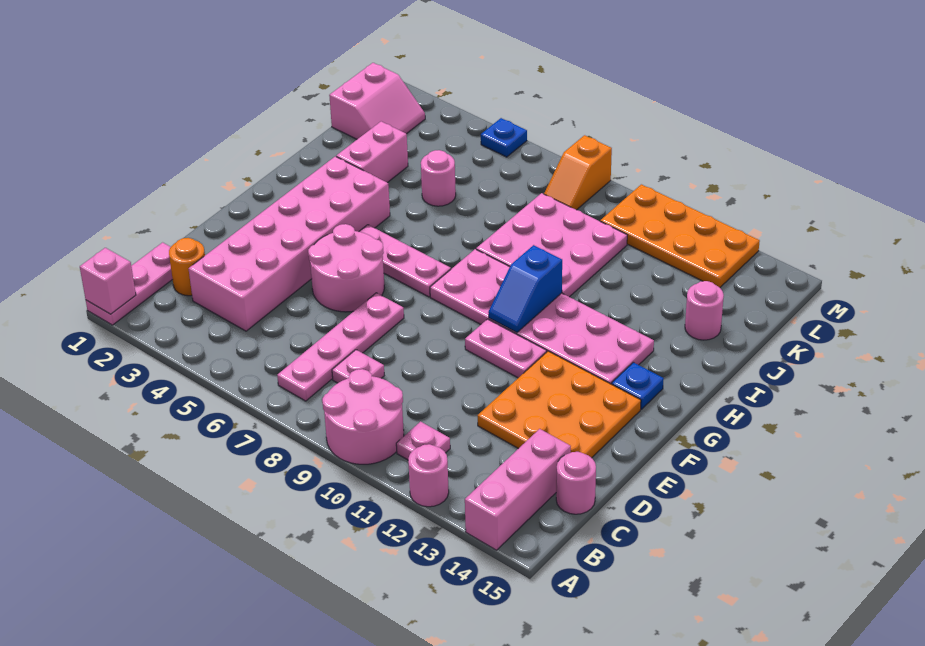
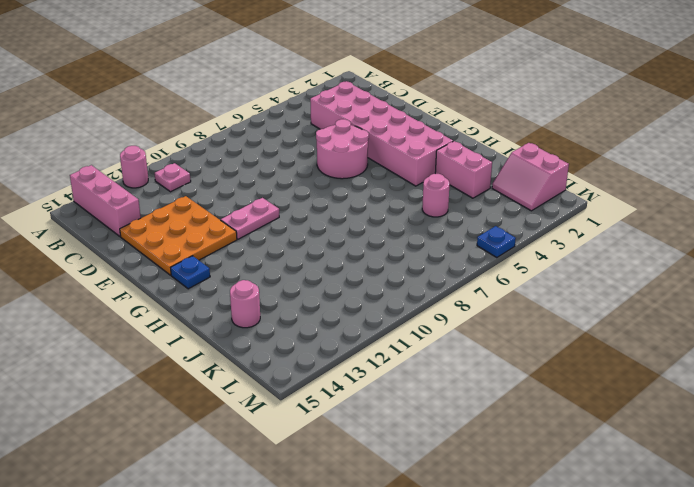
none -> pink plate A1:C1 level 1
none -> pink round brick A9:B10 level 1
none -> pink plate B7:E7 level 1

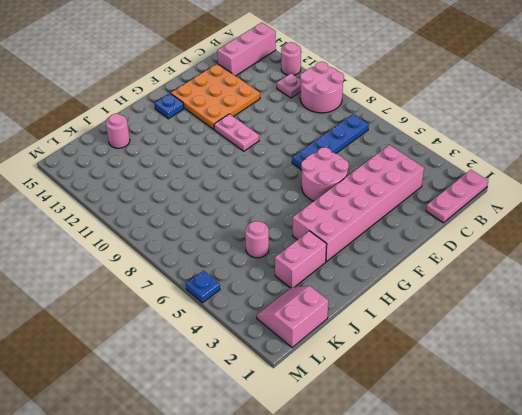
blue plate B7:E7 level 1 -> pink plate B7:E7 level 1
none -> orange round brick C2 level 1
none -> pink plate C8 level 1
none -> pink round brick C15 level 1

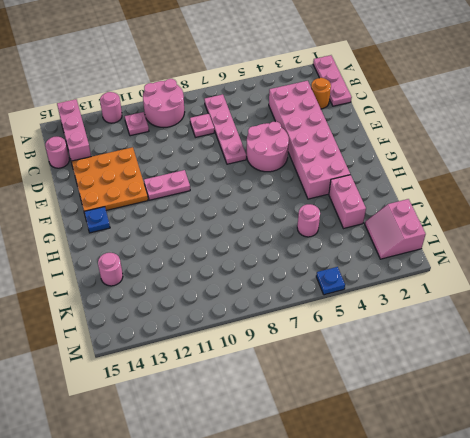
none -> pink plate G5:G7 level 1
none -> pink plate G8:H13 level 1
none -> pink plate I8:K10 level 1

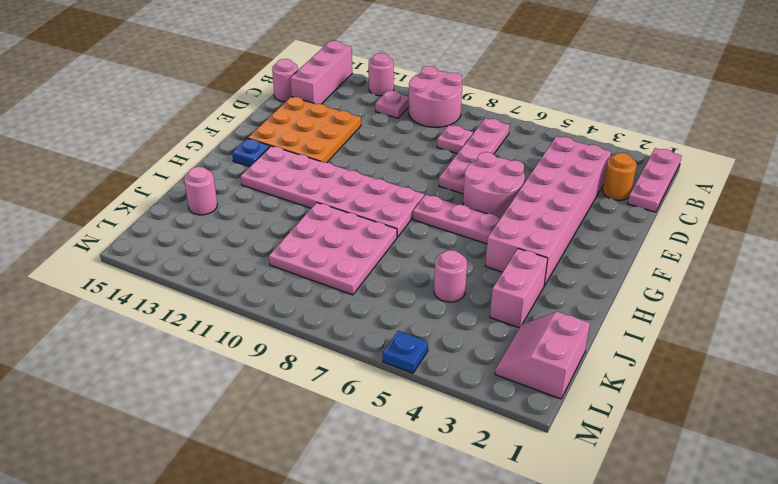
none -> pink plate F10:F11 level 1
none -> orange slope L8:M8 level 1 top M
none -> orange plate L10:M13 level 1

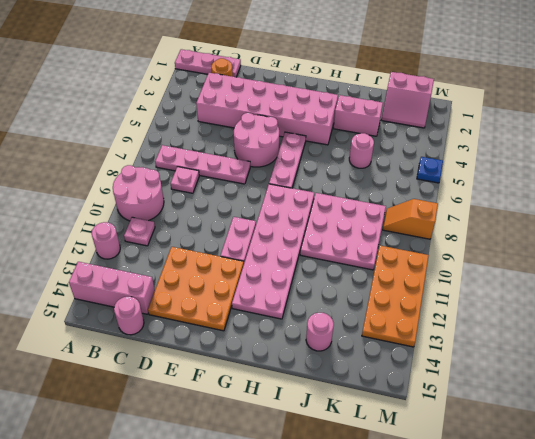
none -> blue plate G14 level 1
none -> pink brick A1 level 2
none -> blue slope G10:H10 level 2 top H

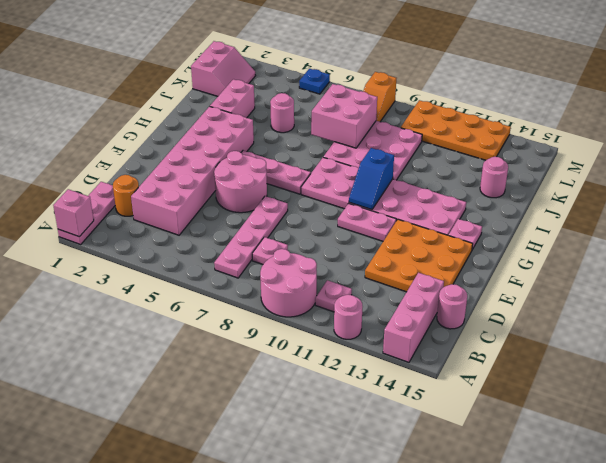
pink plate G14 level 1 -> blue plate G14 level 1
pink brick J7:K8 level 2 -> none

